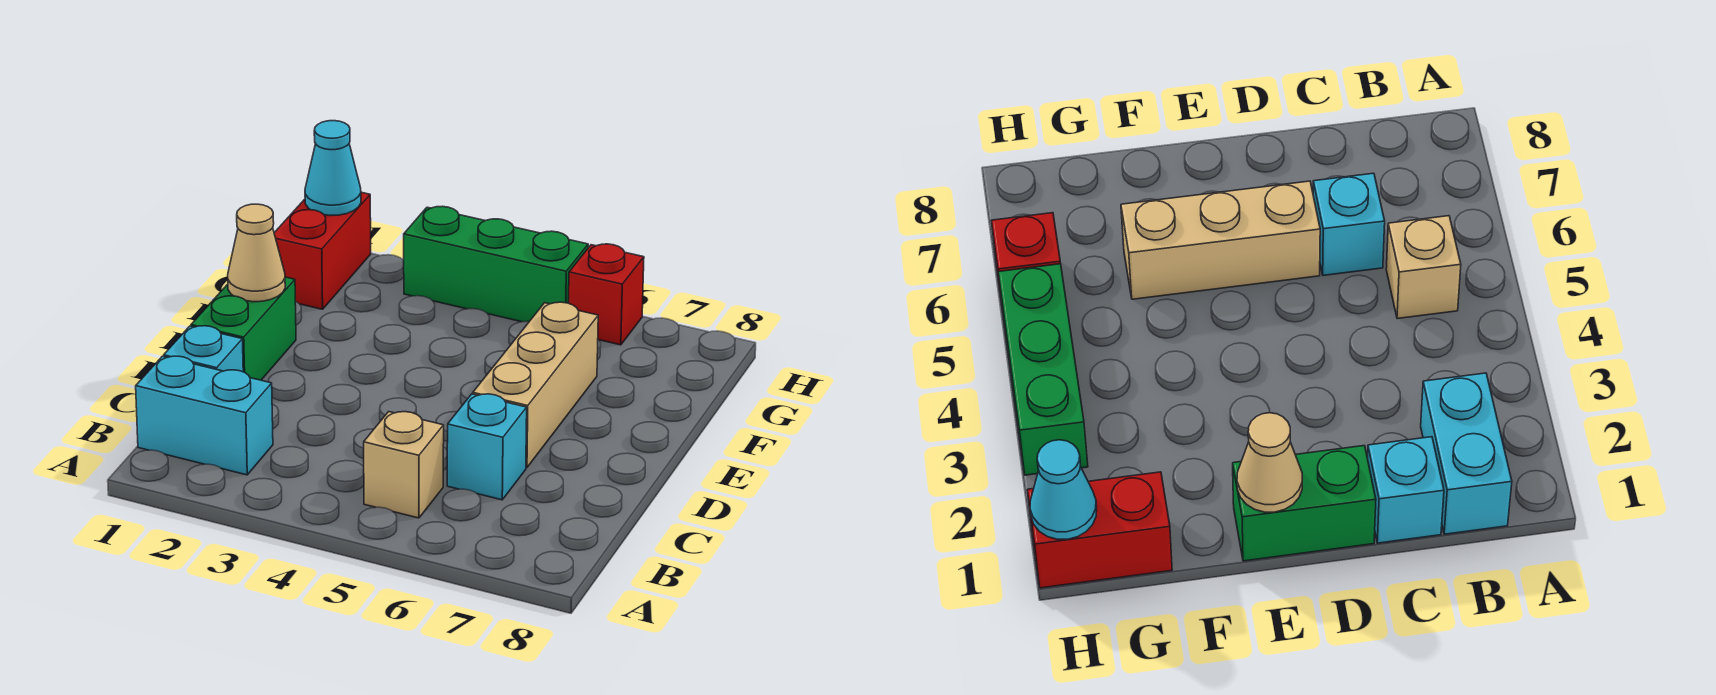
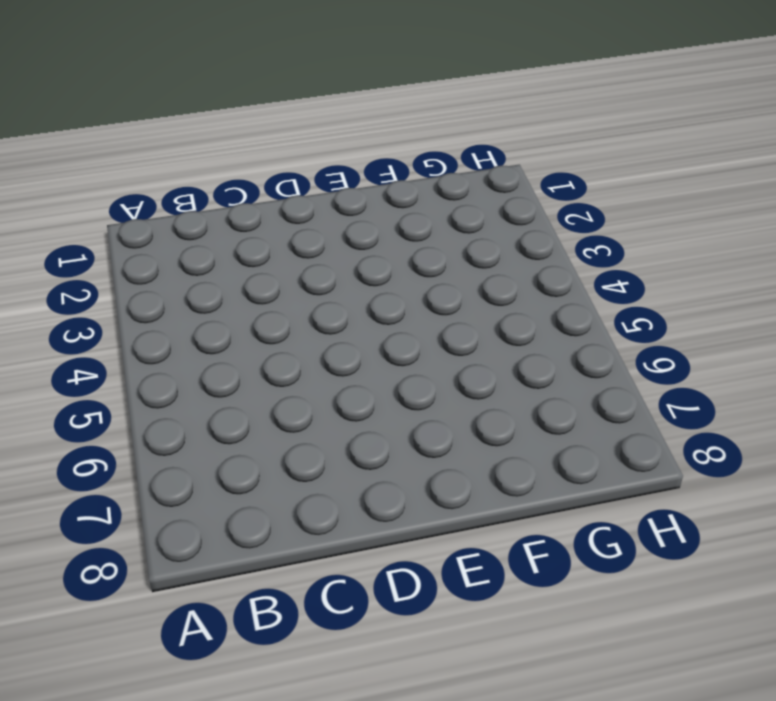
none -> cyan brick B1:B2 level 1
none -> tan brick B5 level 1

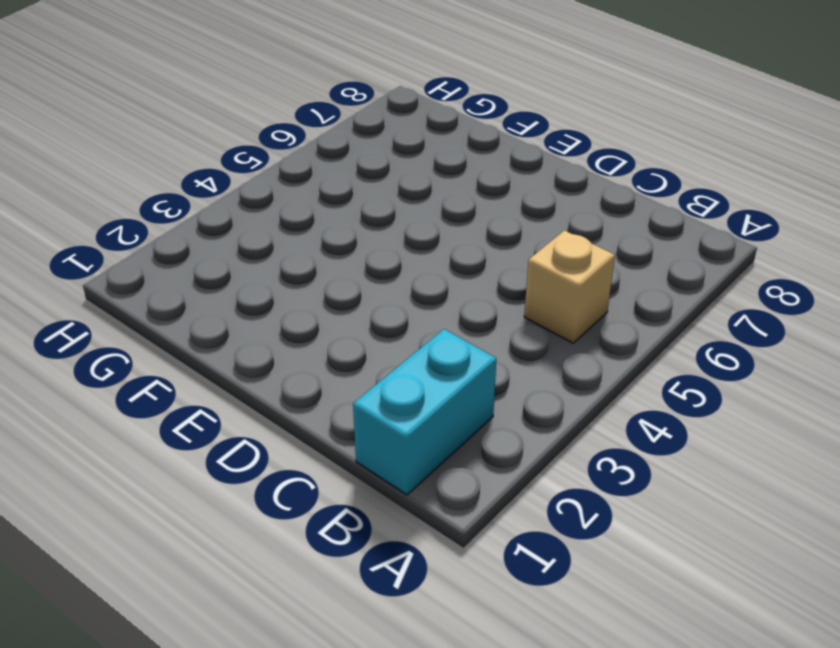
none -> cyan brick C1 level 1
none -> cyan brick C6 level 1

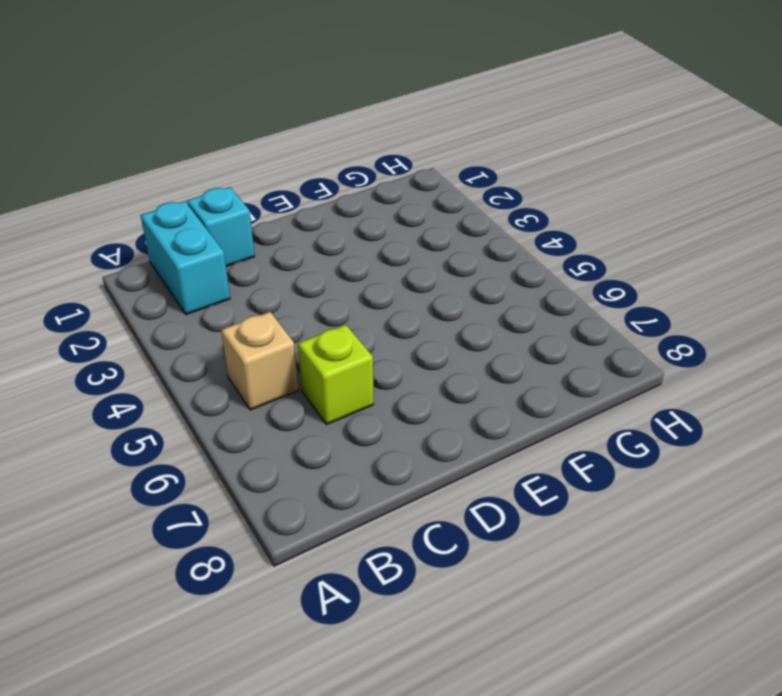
lime brick C6 level 1 -> cyan brick C6 level 1
none -> green brick D1:E1 level 1
none -> tan brick D6:F6 level 1

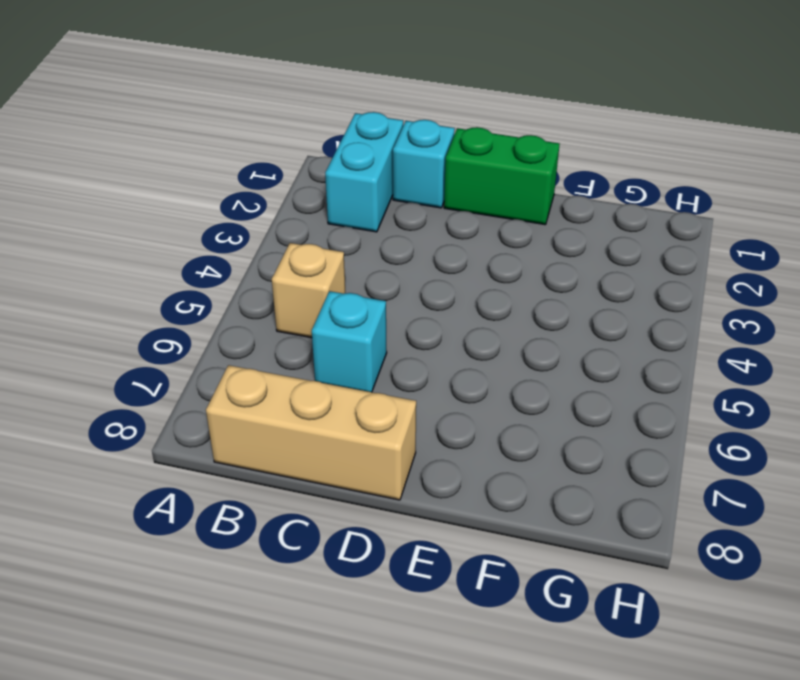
tan brick B8:D8 level 1 -> tan brick D6:F6 level 1
none -> red brick G1:H1 level 1
none -> green brick H3:H5 level 1

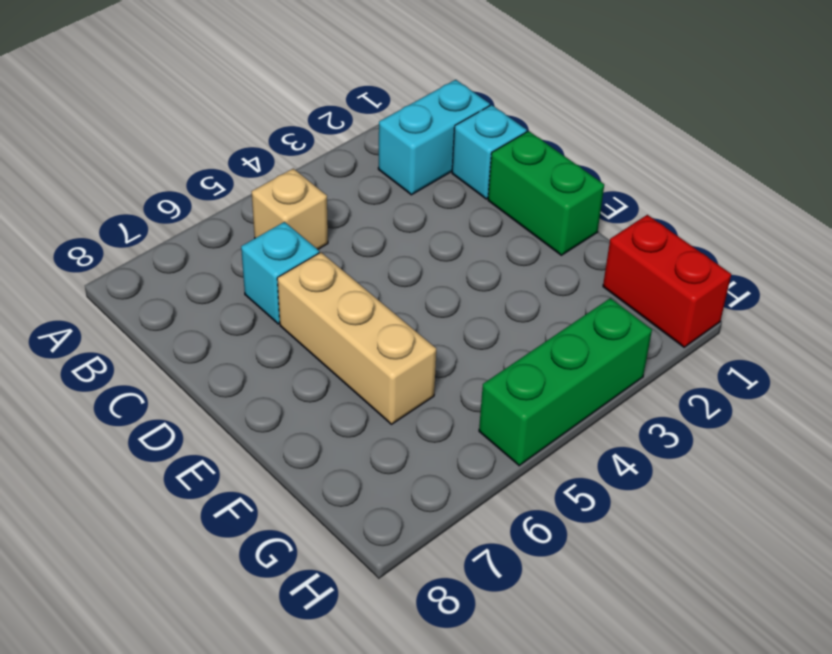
none -> red brick H6 level 1
none -> tan cone E1 level 2

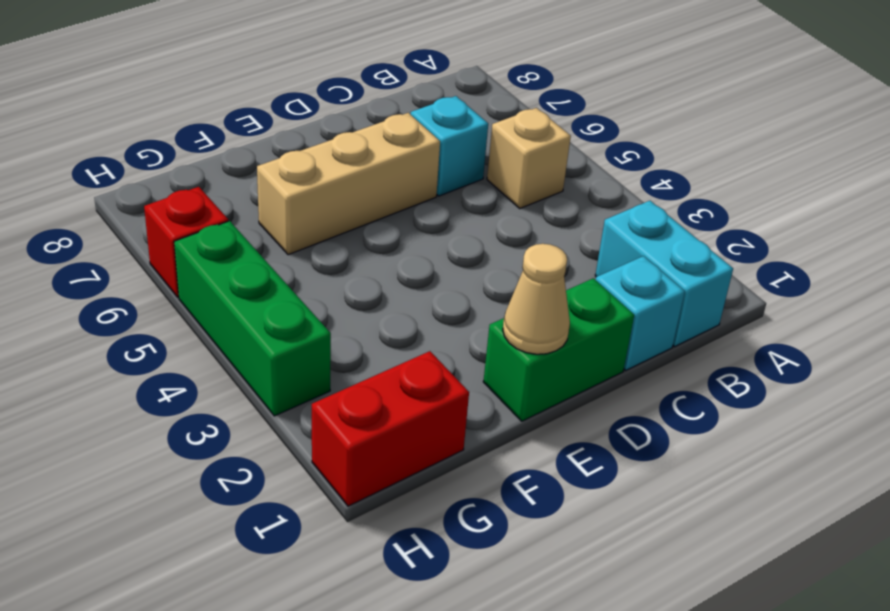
none -> cyan cone H1 level 2

